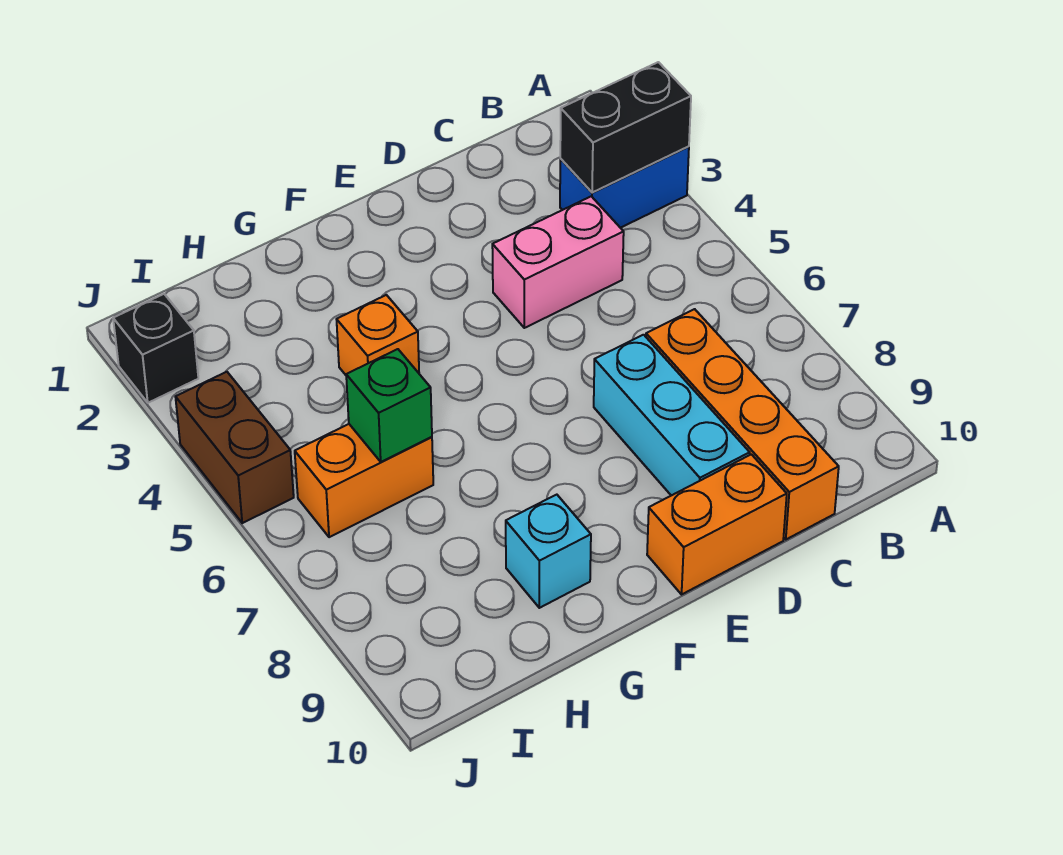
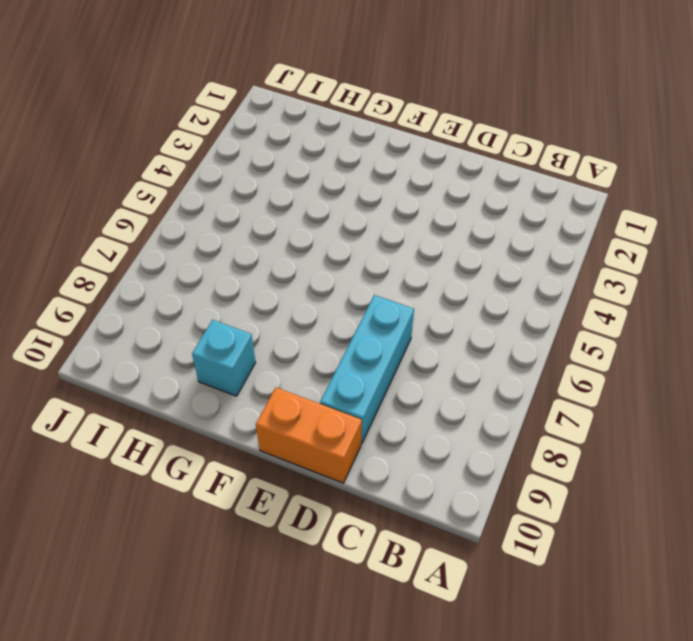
none -> blue brick A3:B3 level 1
none -> pink brick C4:D4 level 1
none -> orange brick C7:C10 level 1

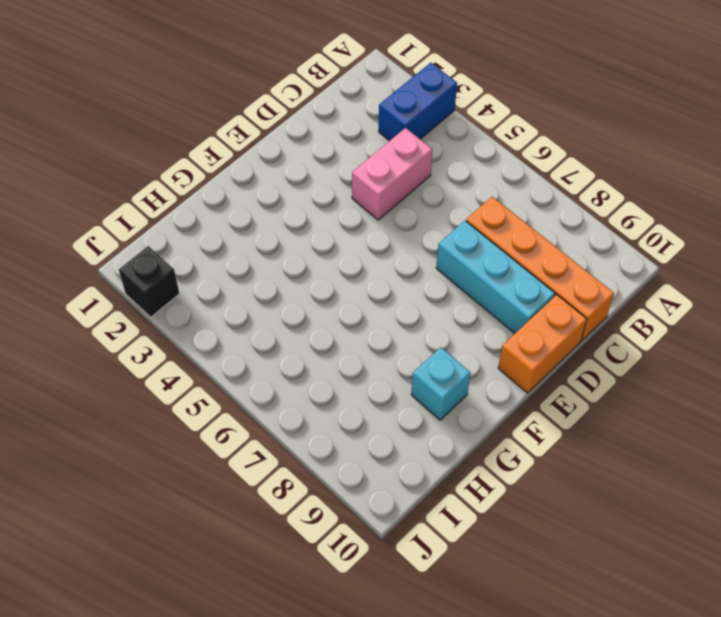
none -> orange brick G4 level 1
none -> orange brick H6:I6 level 1
none -> brown brick J4:J5 level 1

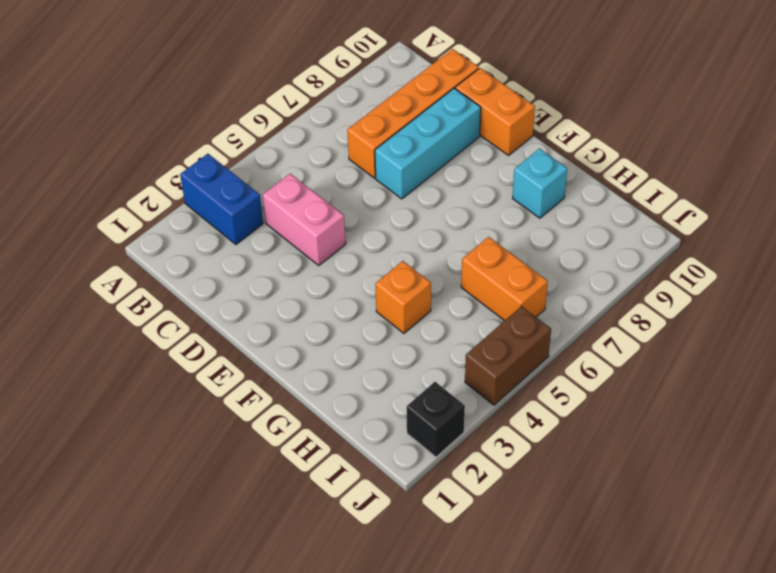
none -> black brick A3:B3 level 2
none -> green brick H6 level 2

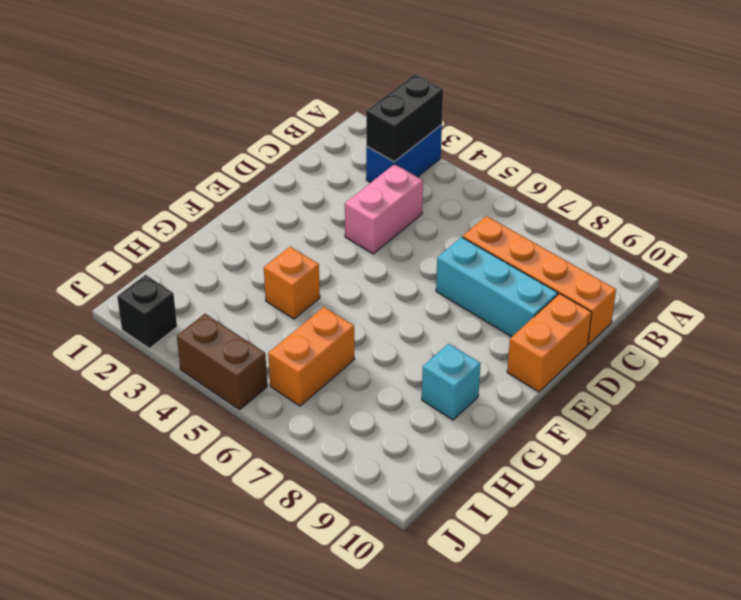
none -> green brick H6 level 2

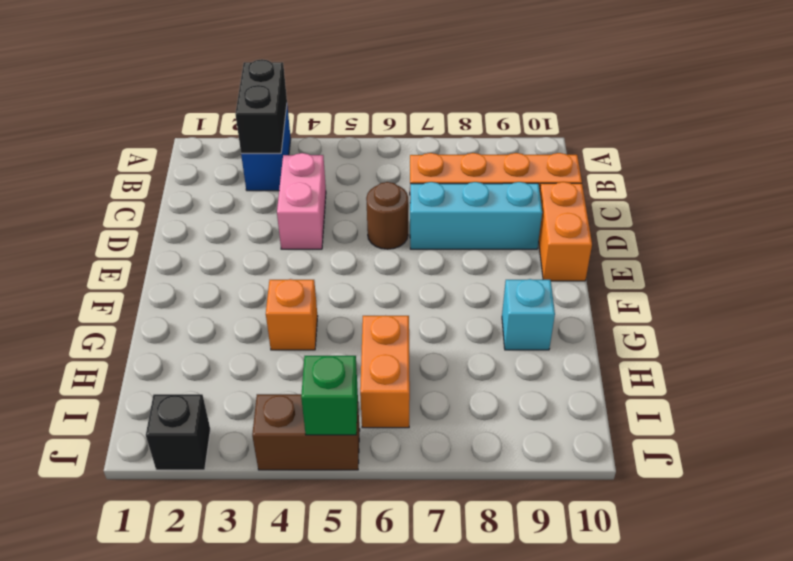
brown round brick D6 level 1 -> none
green brick J5 level 2 -> green brick H6 level 2

